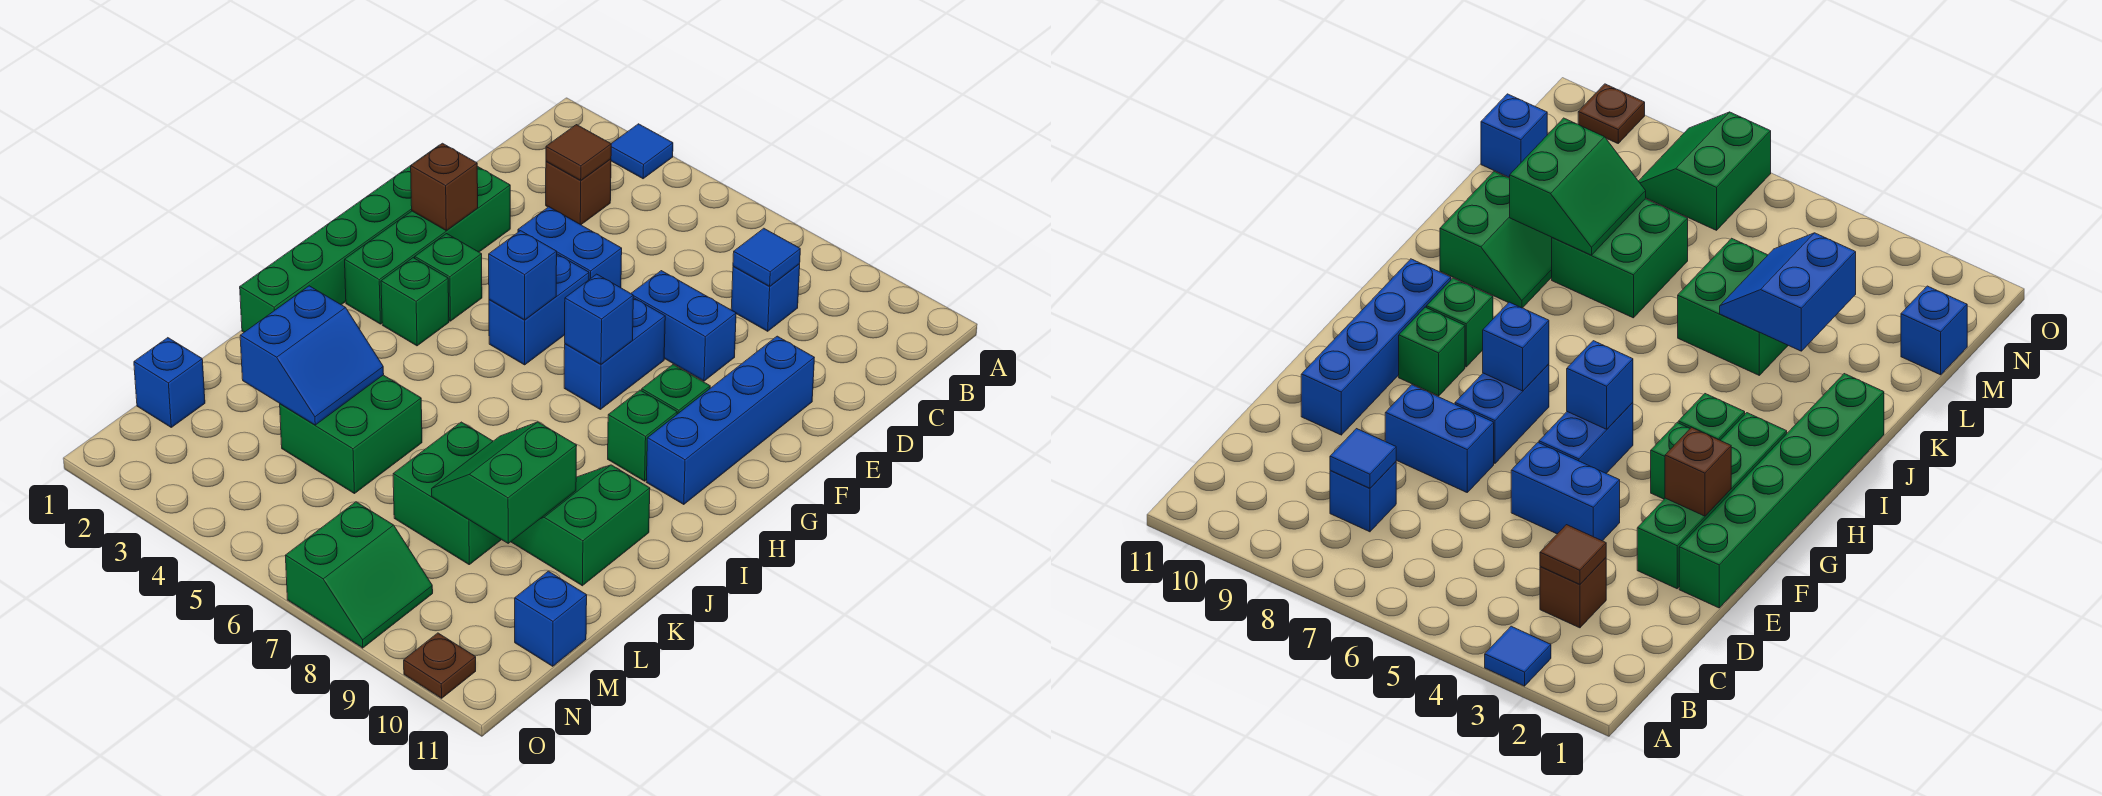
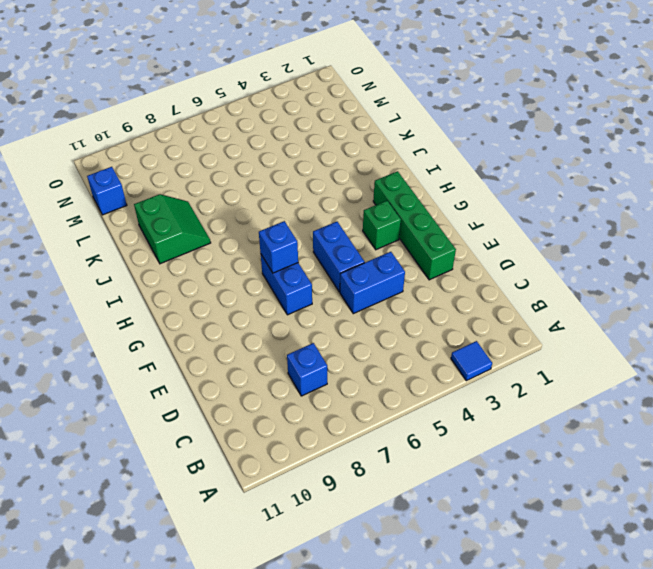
none -> brown brick C3 level 1
none -> green brick E1:J1 level 1
none -> blue brick E7:E8 level 1

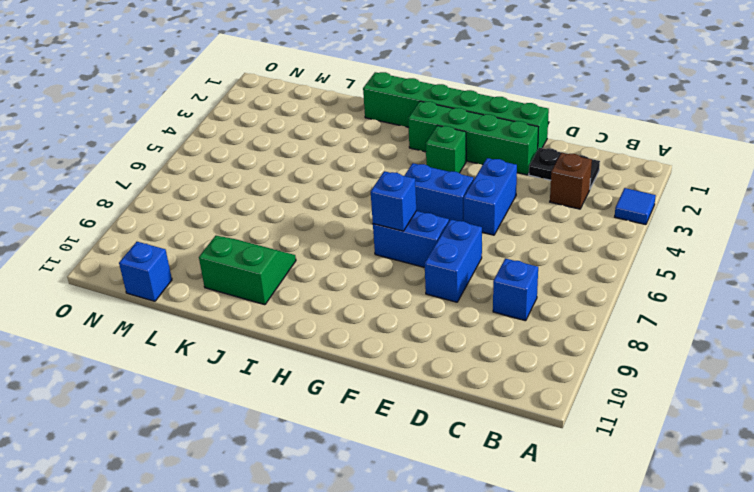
black plate C2:D2 level 1 -> none
none -> blue brick E10:H10 level 1
none -> green brick G9 level 1
none -> green brick H3 level 1

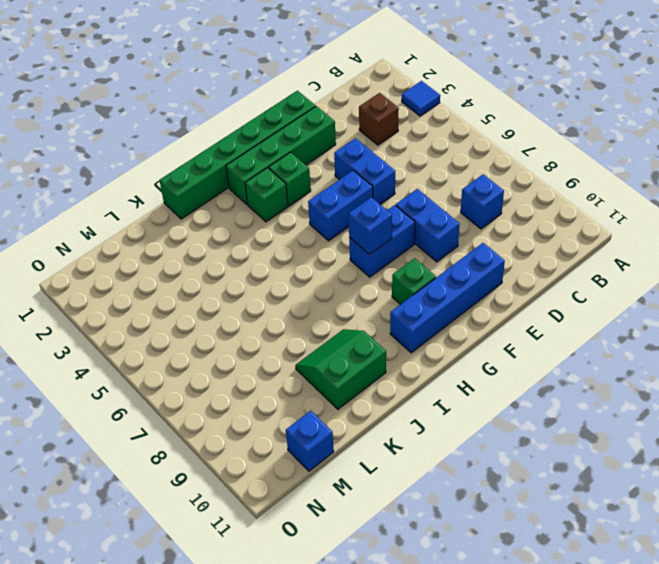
none -> green brick H9 level 1
none -> green brick K4:L5 level 1
none -> green brick K7:L8 level 1

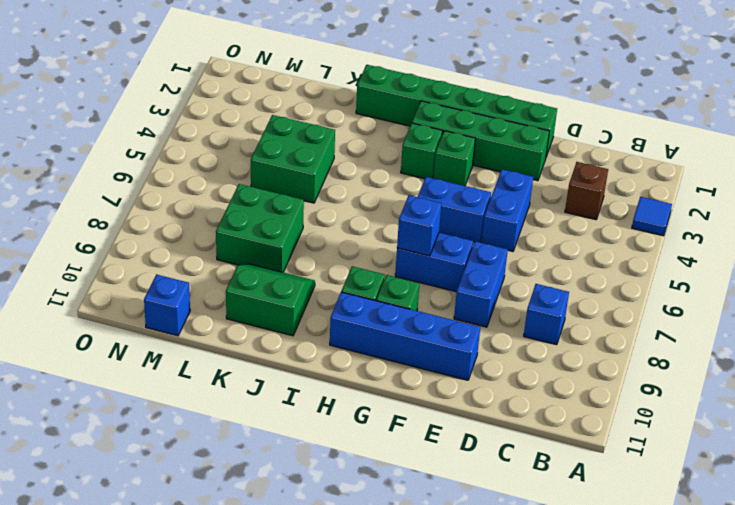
none -> blue brick M1 level 1
none -> green slope N7:O8 level 1 top 7
none -> brown plate O10 level 1

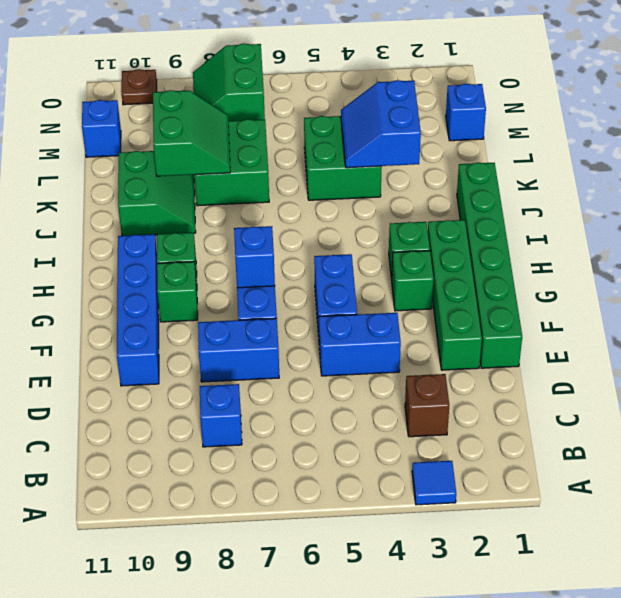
none -> brown tile C3 level 2
none -> blue tile C8 level 2
none -> brown brick F2 level 2

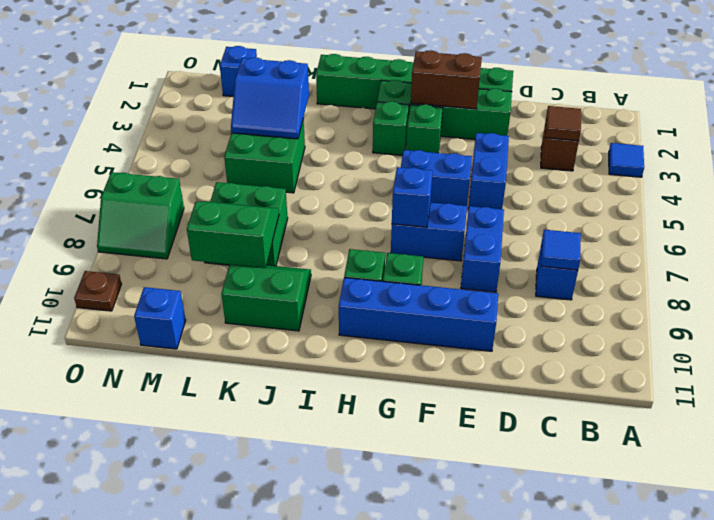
brown brick F2:G2 level 2 -> brown brick F2 level 2
none -> blue brick G5 level 2

